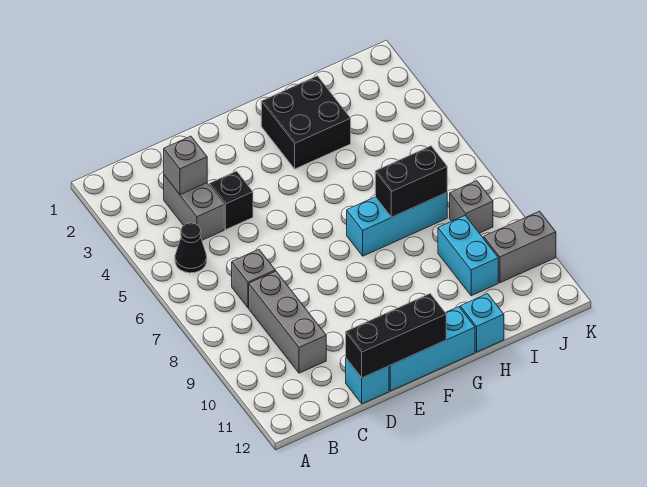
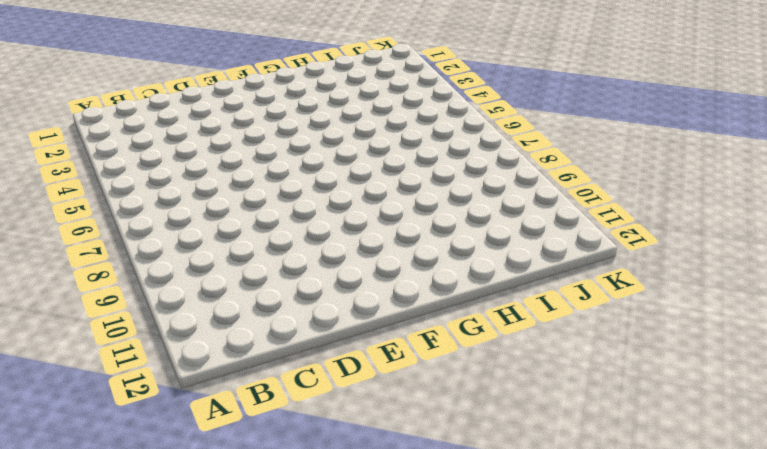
none -> black cone B5 level 1
none -> grey brick C3:C4 level 1
none -> grey brick C7 level 1

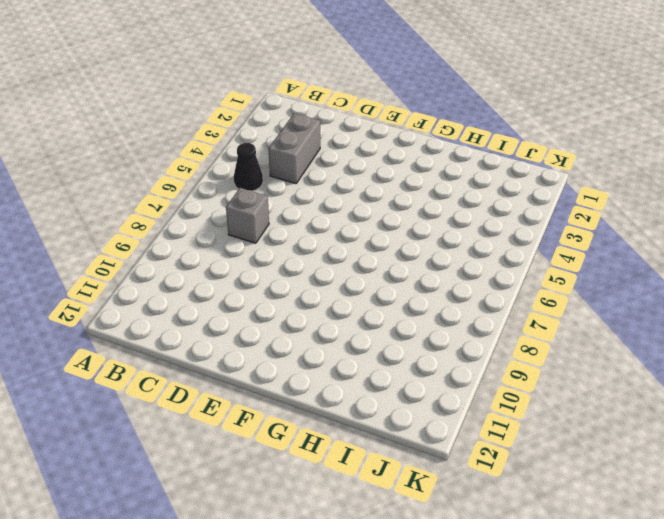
none -> grey brick C8:C10 level 1
none -> black brick D4 level 1
none -> cyan brick D12 level 1

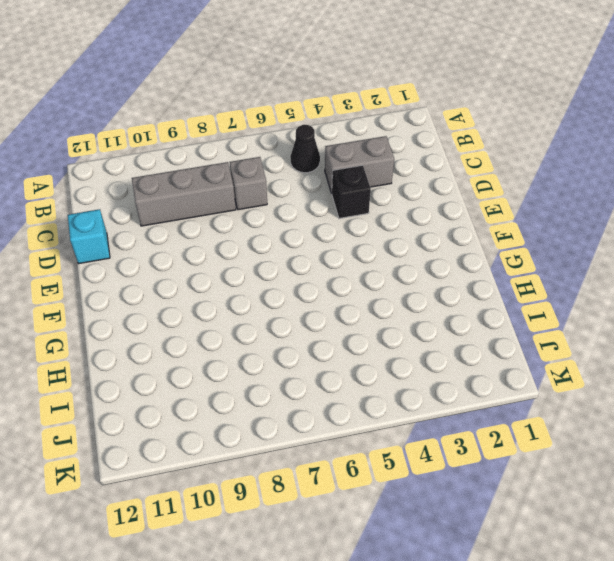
none -> cyan brick E12:G12 level 1
none -> black brick G2:H3 level 1
none -> cyan brick G7:I7 level 1

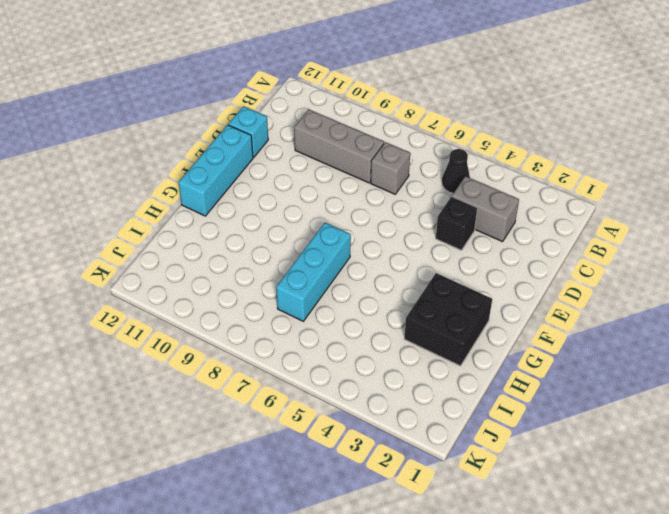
none -> cyan brick H12 level 1
none -> cyan brick I9:I10 level 1
none -> grey brick J8 level 1

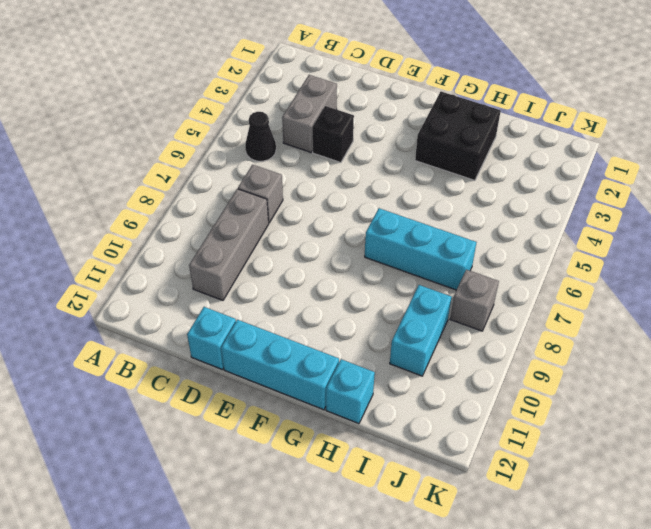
none -> grey brick J10:K10 level 1
none -> grey brick C3 level 2
none -> black brick D12:F12 level 2

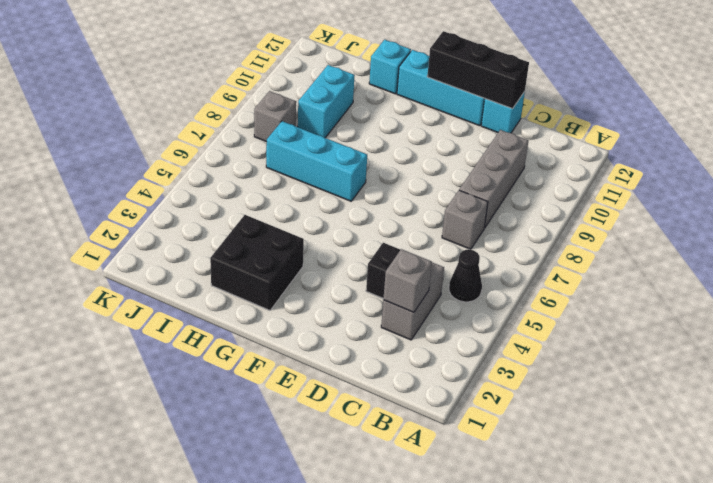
none -> grey brick J10:K10 level 1
none -> black brick H7:I7 level 2

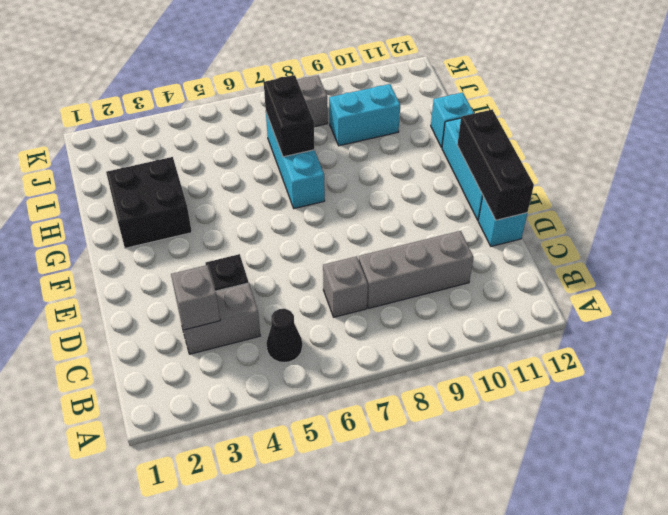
none -> grey brick J10:K10 level 1

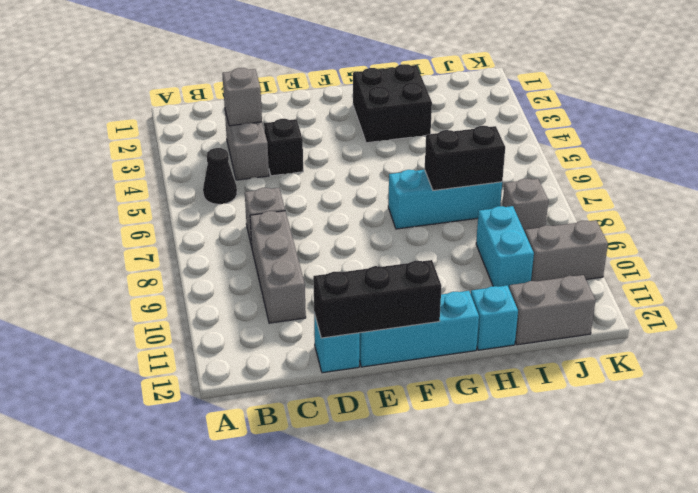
grey brick I12:J12 level 1 -> none

